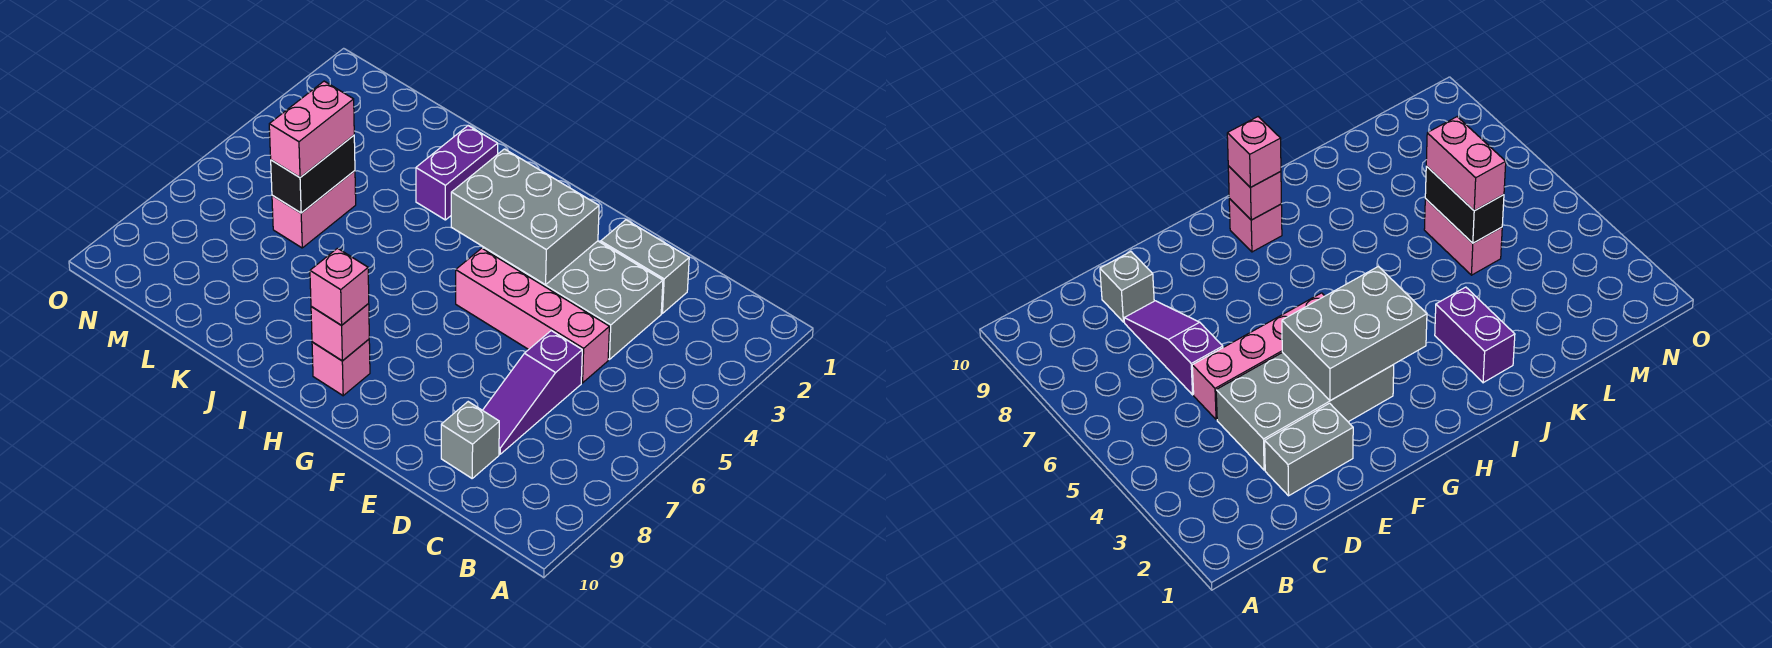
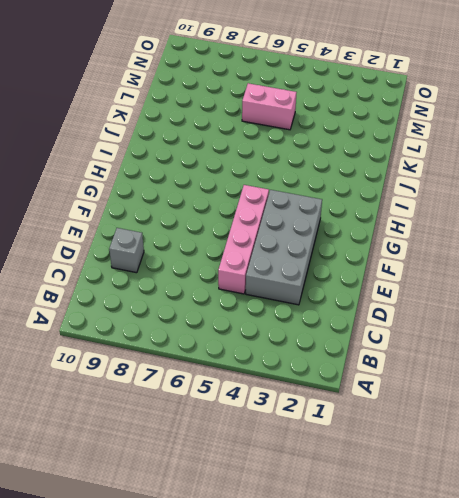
none -> grey brick D2:E2 level 1
none -> purple slope D6:D8 level 1 top 6
none -> pink brick H9 level 1

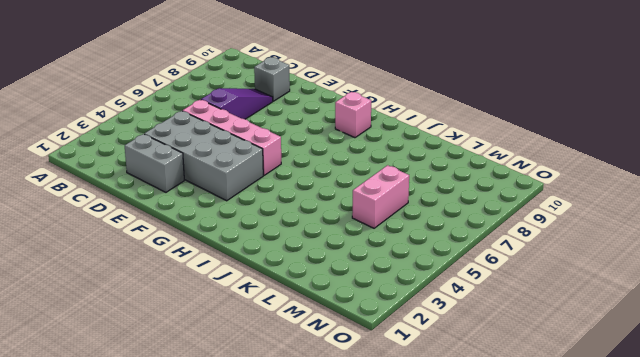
none -> purple brick J2:J3 level 1
none -> grey brick F3:H4 level 2
none -> pink brick H9 level 2

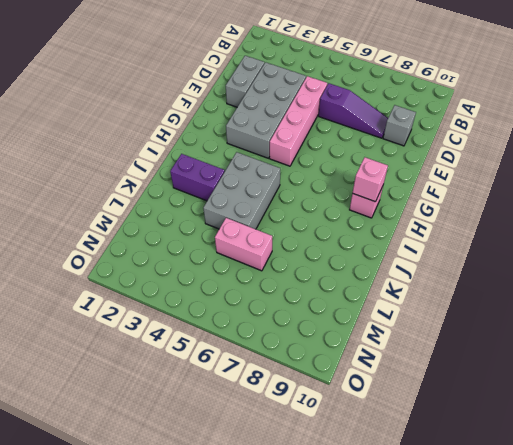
grey brick I4:K5 level 1 -> grey brick F3:H4 level 2
none -> black brick L5:L6 level 2
none -> pink brick H9 level 3
none -> pink brick L5:L6 level 3

